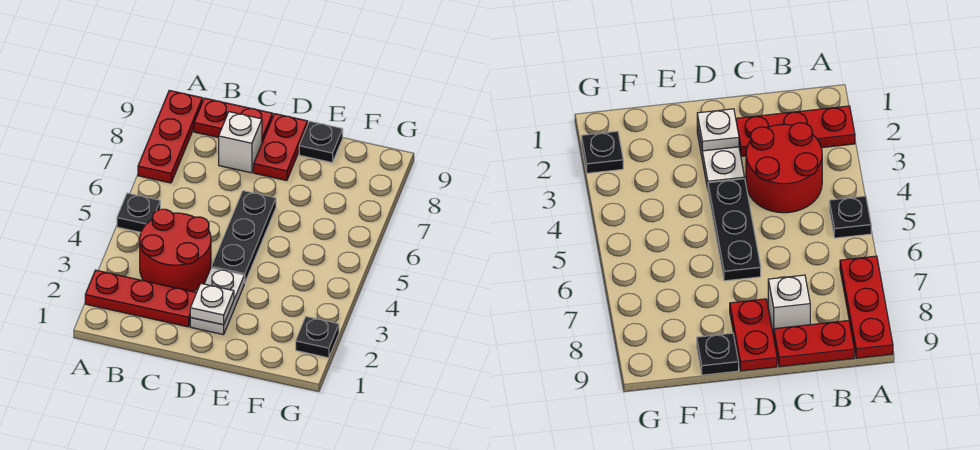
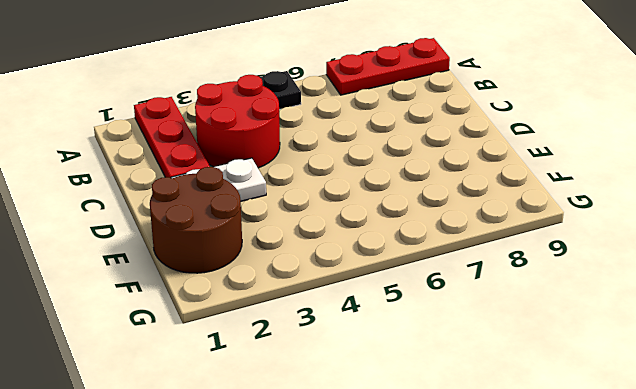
brown round brick E1:F2 level 1 -> none
none -> red plate B9:C9 level 1
none -> white brick C8 level 1
none -> black plate D4:D6 level 1

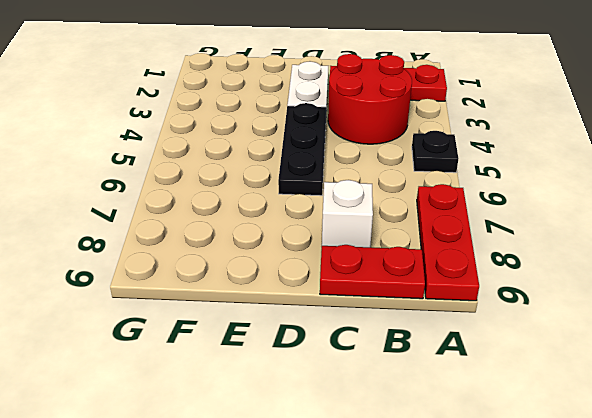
none -> red plate D8:D9 level 1
none -> black plate E9 level 1
none -> black plate G2 level 1

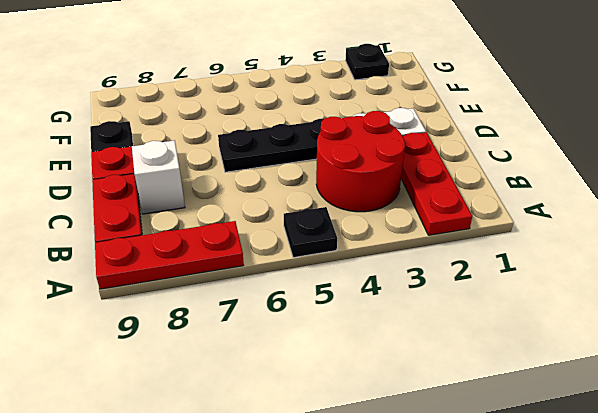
none -> white plate D2 level 2

